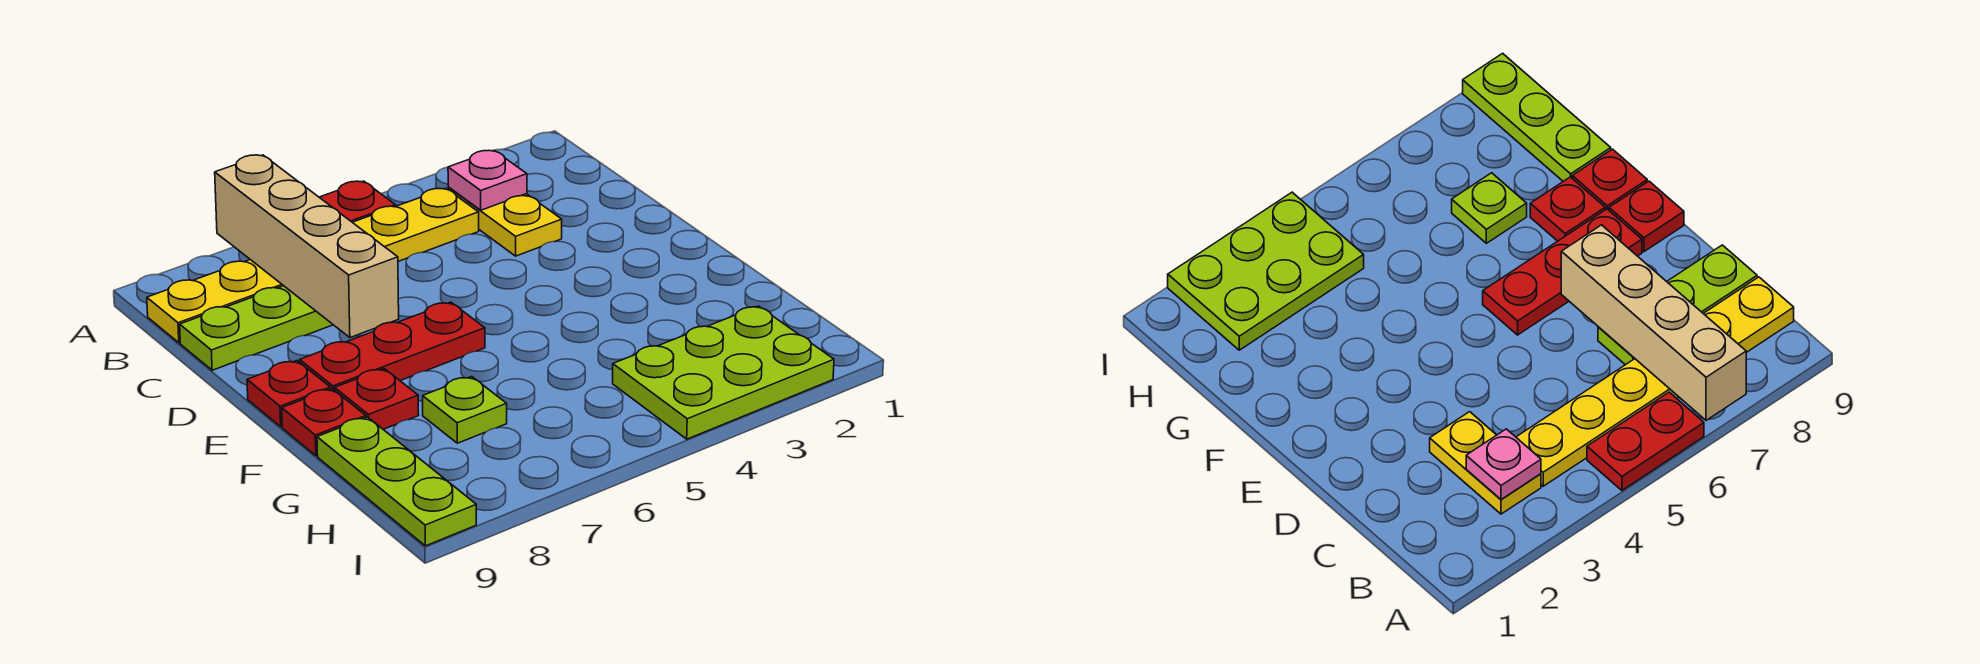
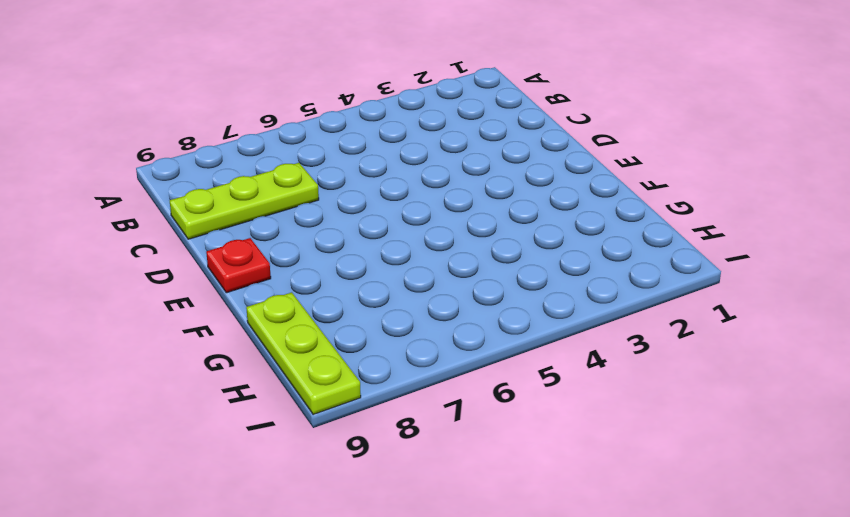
none -> red plate A5:A6 level 1
none -> yellow plate B3:C3 level 1
none -> yellow plate B4:B9 level 1

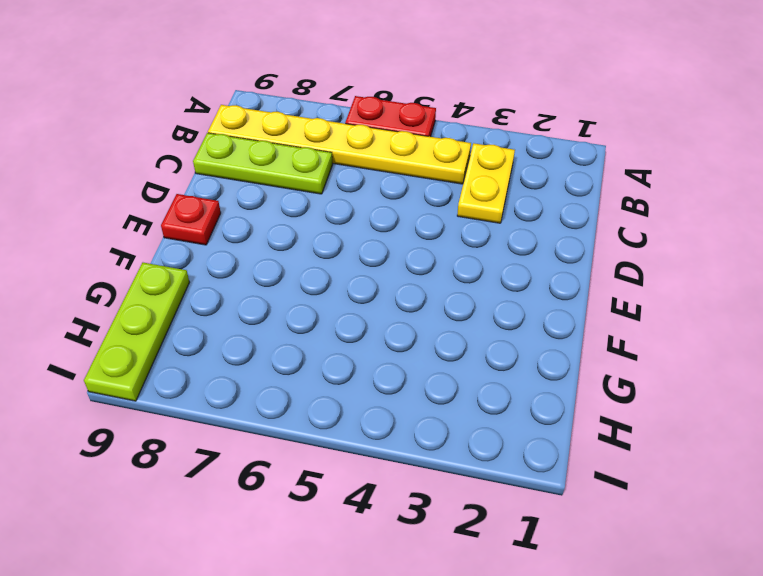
none -> red plate E6:E8 level 1
none -> red plate F8 level 1
none -> red plate F9 level 1

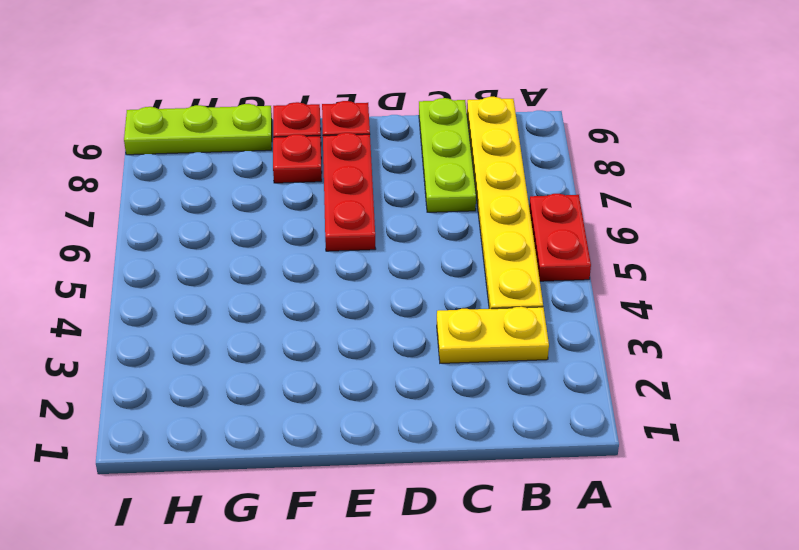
none -> lime plate G7 level 1
none -> lime plate H2:I4 level 1
none -> tan brick A7:D7 level 2

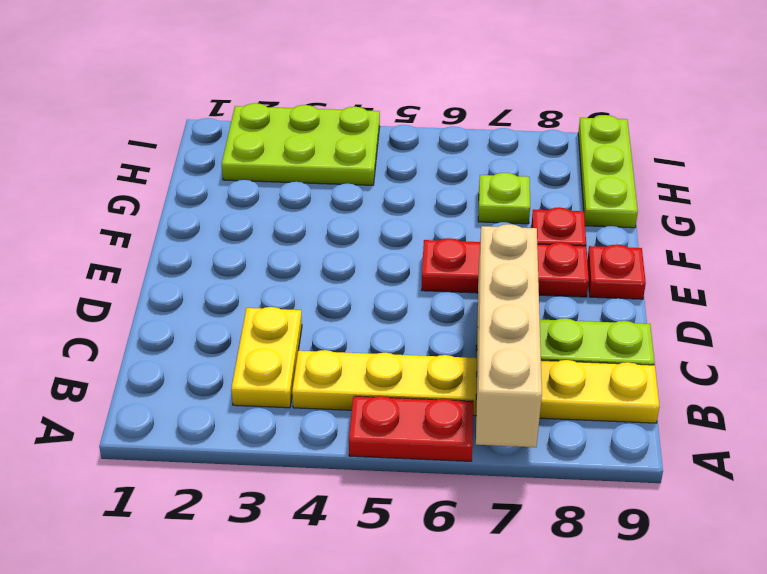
none -> red plate F9 level 1
none -> pink plate B3 level 2

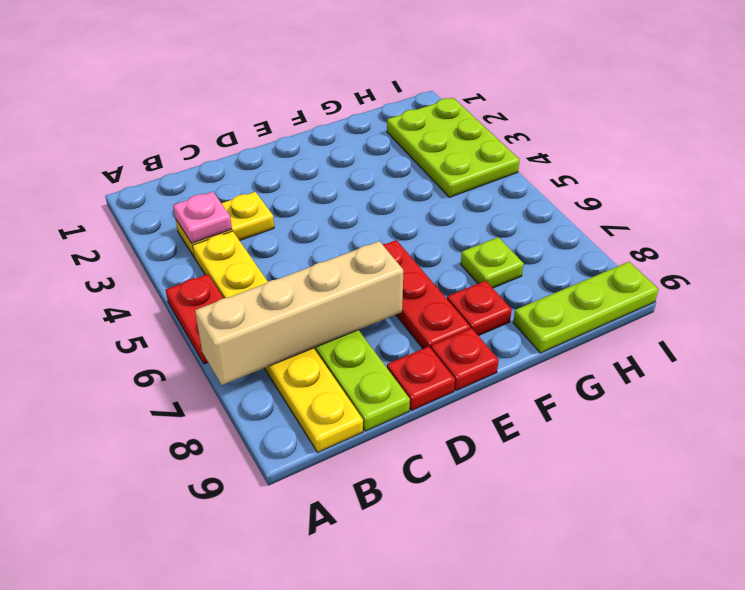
red plate D9 level 1 -> red plate F9 level 1

